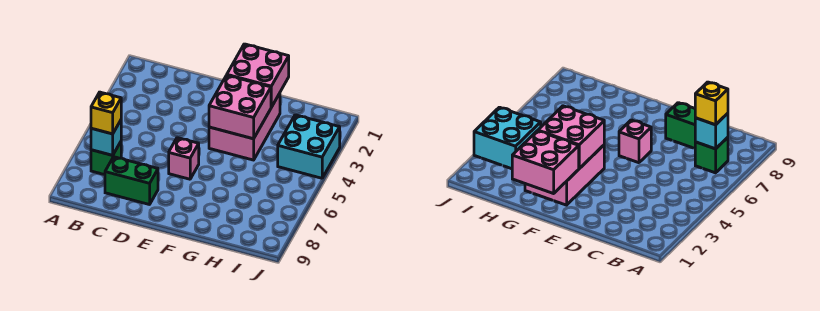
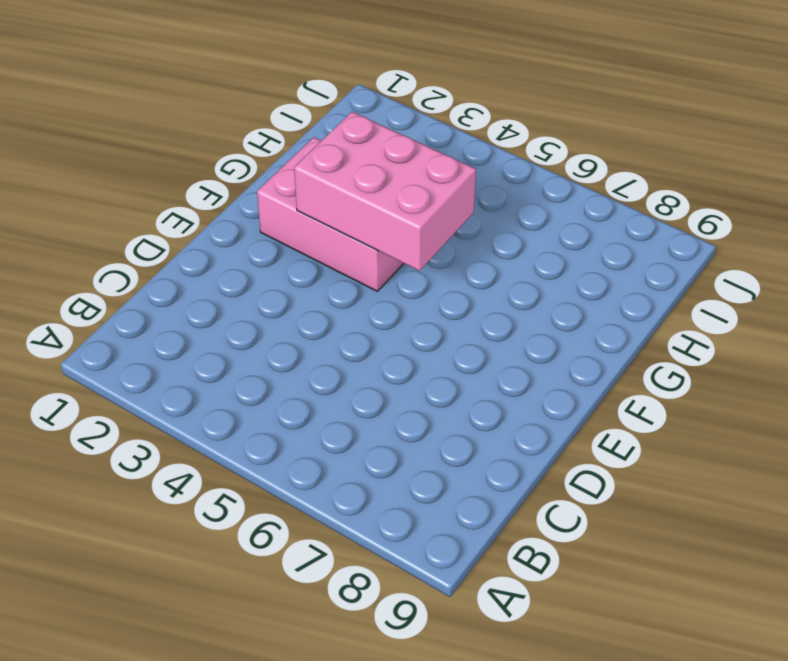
pink brick F3:G5 level 2 -> pink brick F3:G4 level 2
none -> green brick B7 level 1
none -> green brick C8:D8 level 1

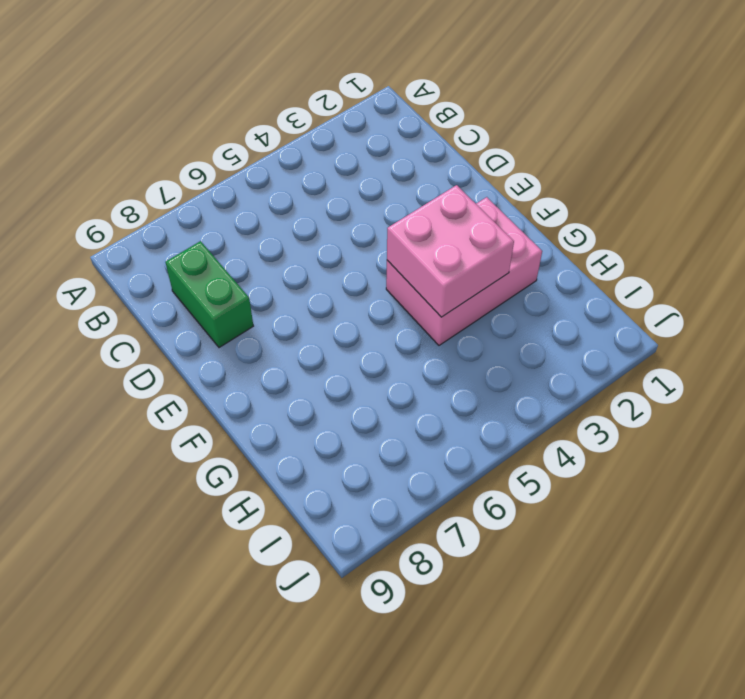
none -> green brick B7 level 1
none -> pink brick E6 level 1

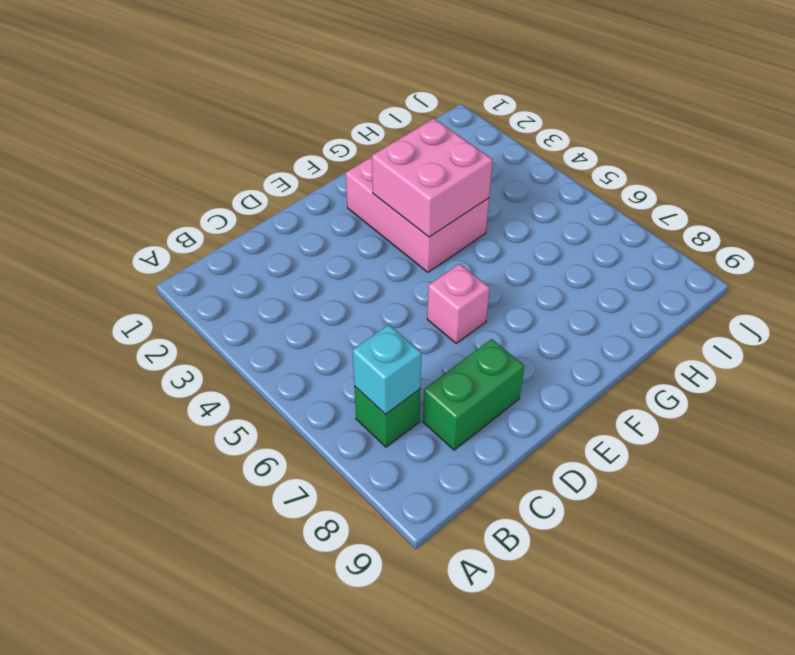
none -> cyan brick I3:J4 level 1
none -> pink brick F1:G2 level 2

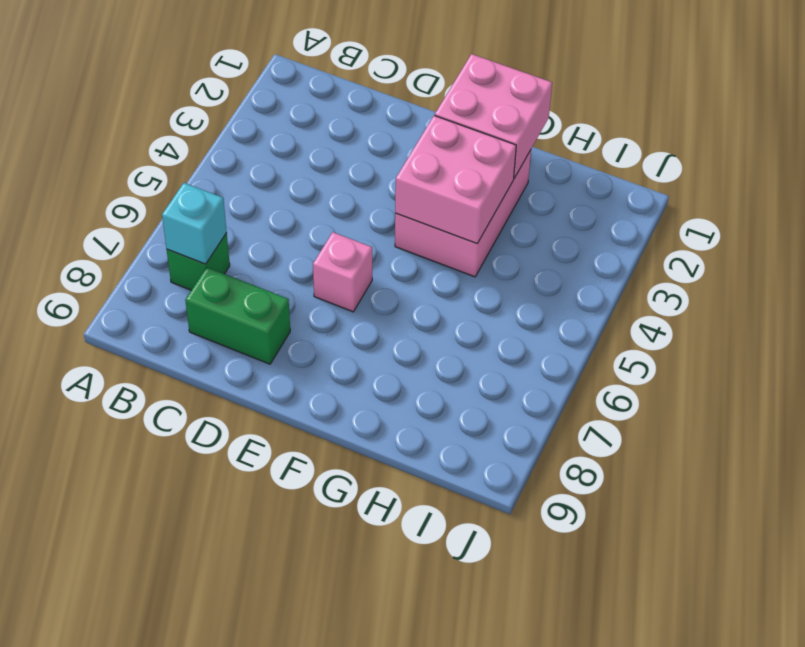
none -> cyan brick I3:J4 level 1
none -> yellow brick B7 level 3

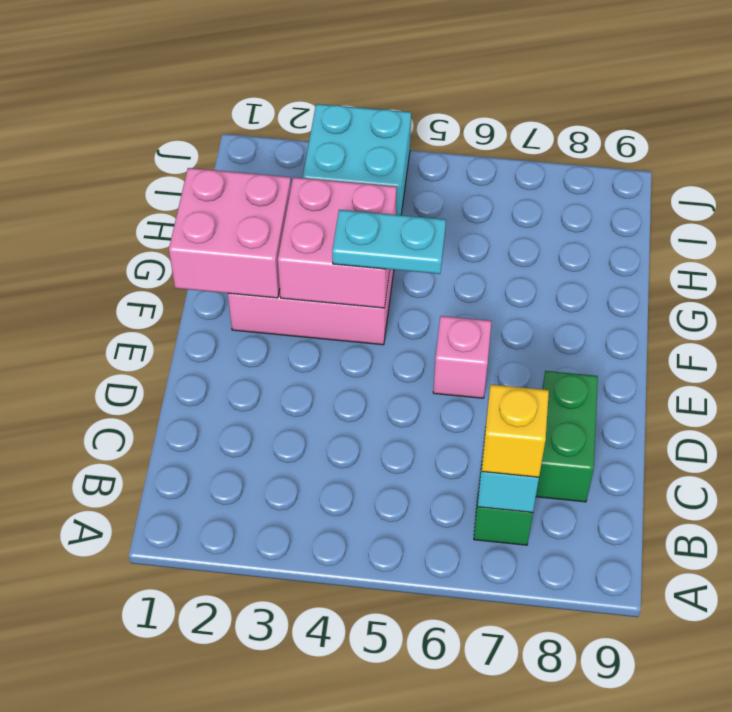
cyan plate F4:F5 level 3 -> none

